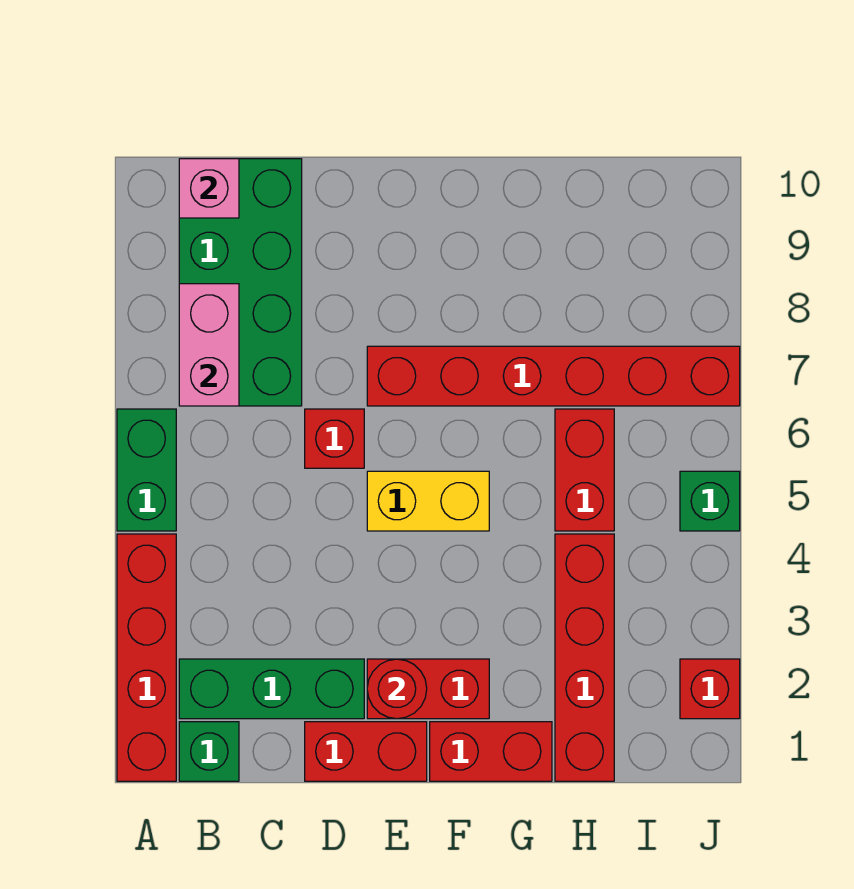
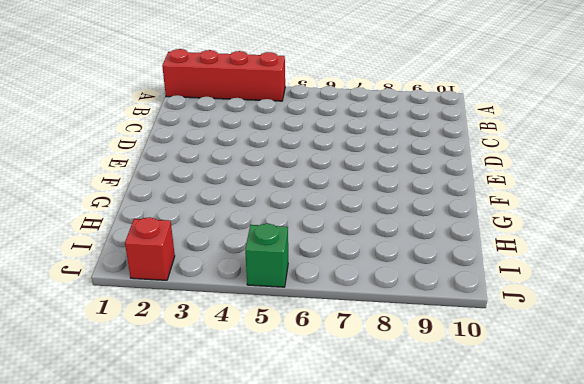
none -> green brick A5:A6 level 1
none -> green brick B1 level 1
none -> green brick B2:D2 level 1

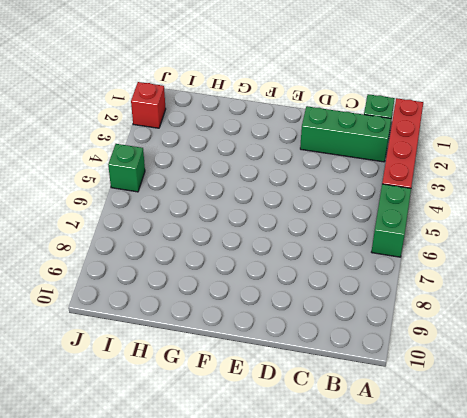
none -> green brick B7:C10 level 1
none -> red brick D1:E1 level 1
none -> red brick D6 level 1

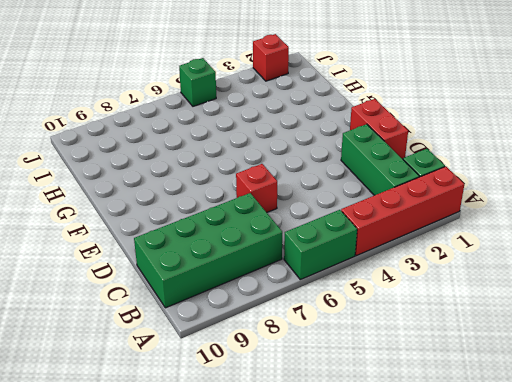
none -> red brick E2:F2 level 1
none -> yellow brick E5:F5 level 1
none -> red brick E7:J7 level 1

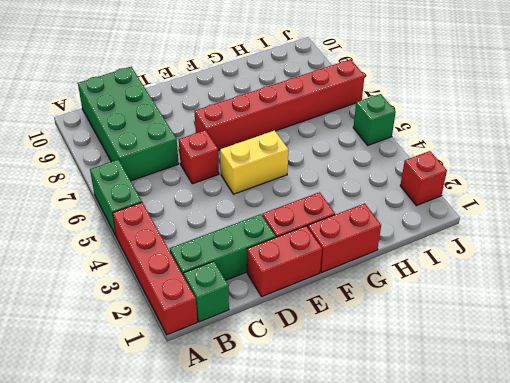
none -> red brick H1:H4 level 1
none -> red brick H5:H6 level 1
none -> pink brick B7:B8 level 2

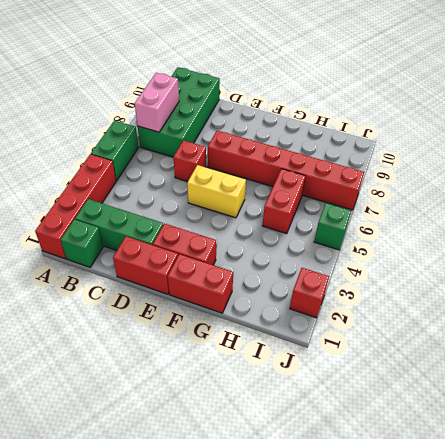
none -> red brick H1:H4 level 1
none -> pink brick B10 level 2
none -> red round brick E2 level 2

